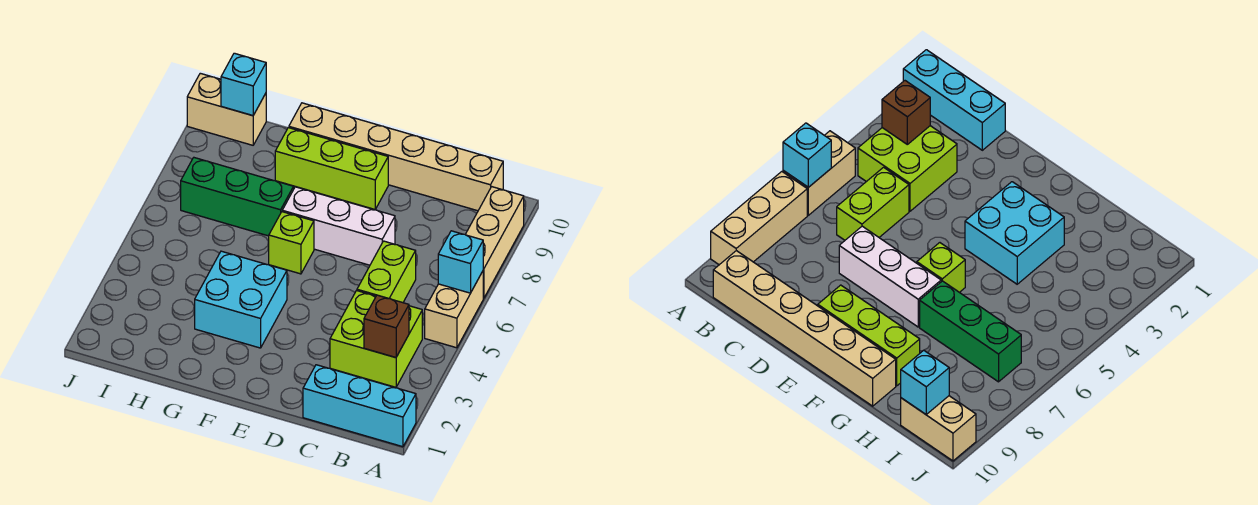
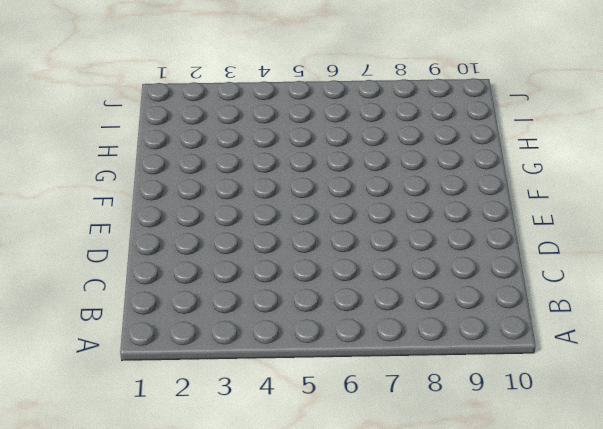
none -> cyan brick A1:C1 level 1
none -> tan brick A5:A6 level 1
none -> tan brick A7:A9 level 1

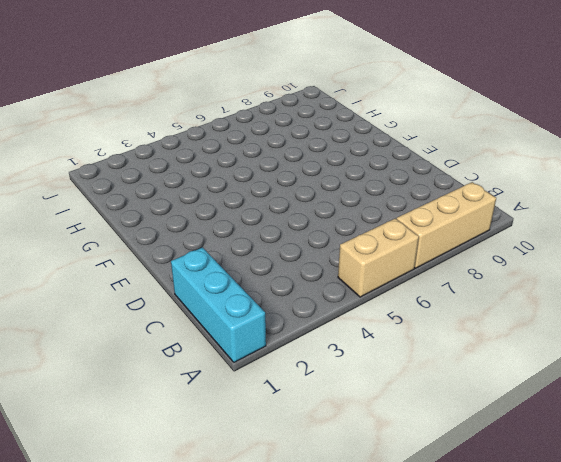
none -> lime brick B3:C4 level 1
none -> tan brick B10:G10 level 1
none -> lime brick C5:C6 level 1

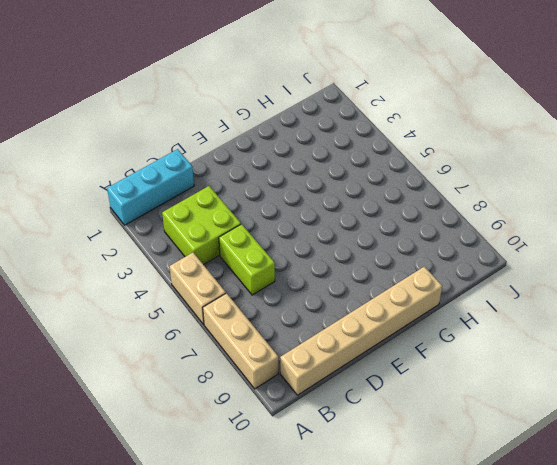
none -> white brick D7:F7 level 1
none -> lime brick E9:G9 level 1
none -> cyan brick F3:G4 level 1

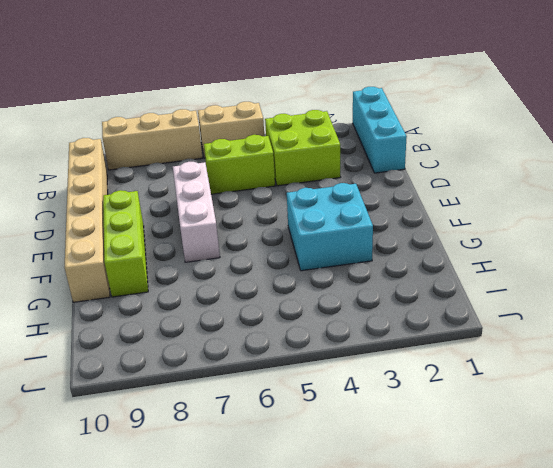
none -> lime brick F6 level 1
none -> green brick G7:I7 level 1
none -> tan brick I10:J10 level 1

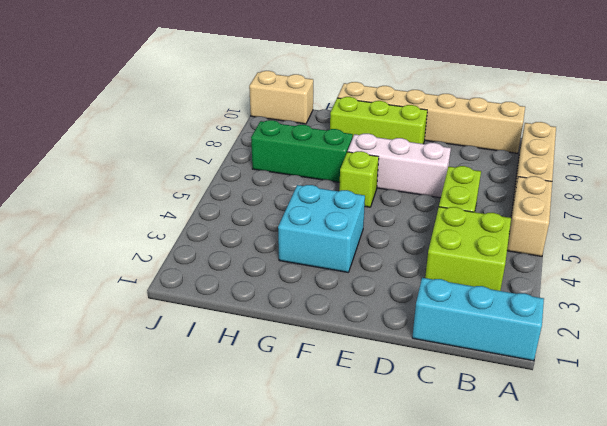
none -> cyan brick A6 level 2
none -> brown brick B3 level 2
none -> cyan brick I10 level 2

